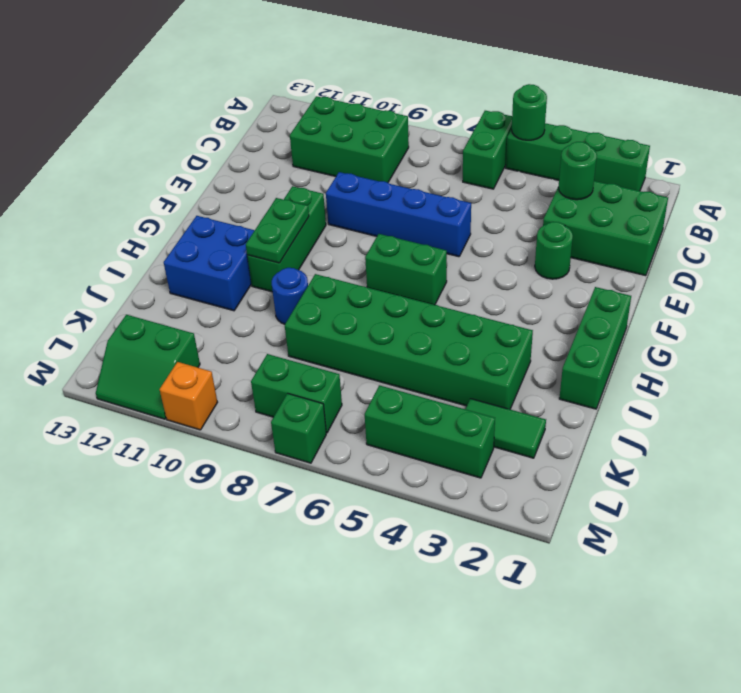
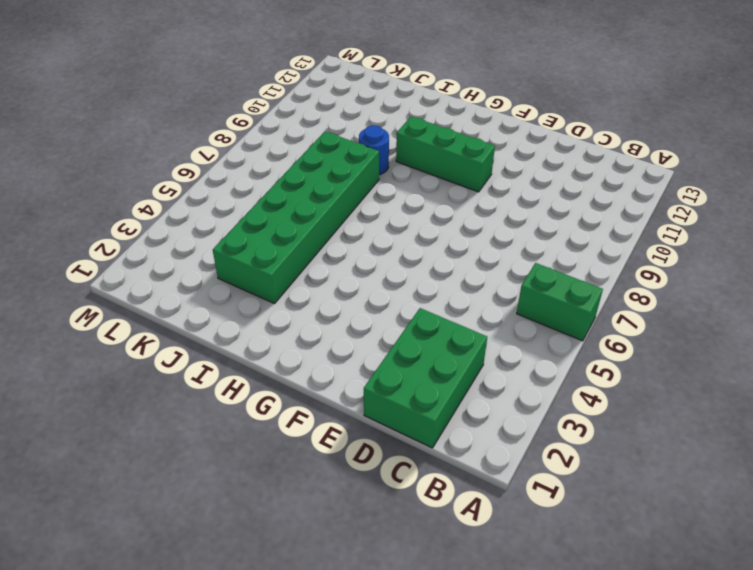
none -> green brick A2:A5 level 1
none -> green brick B9:C11 level 1
none -> green round brick E3 level 1

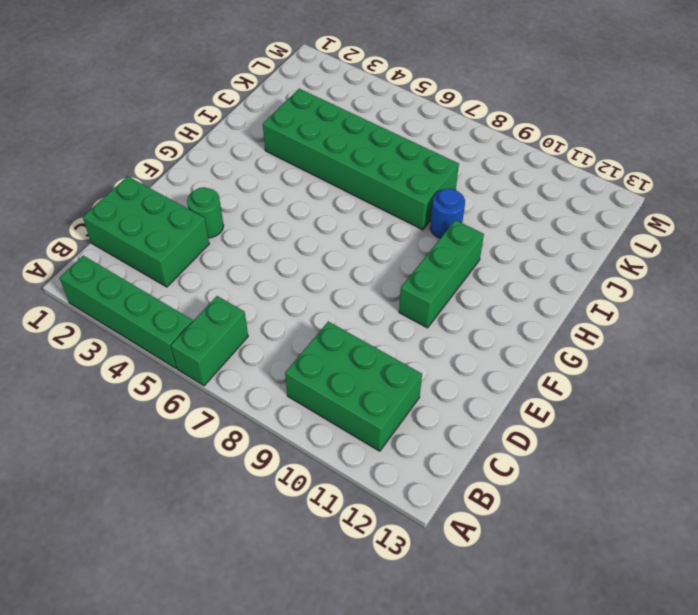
none -> blue brick E6:E9 level 1
none -> green brick G1:I1 level 1
none -> green brick G6:G7 level 1

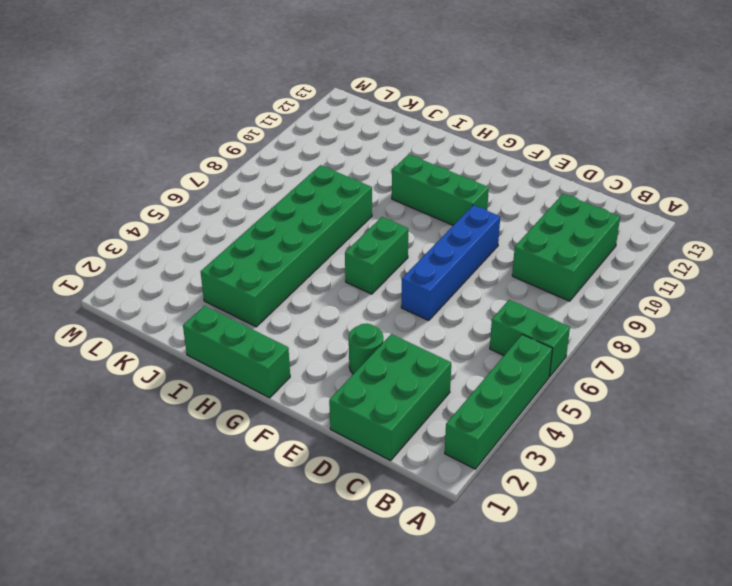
none -> blue brick H11:I12 level 1
none -> blue round brick I9 level 1
none -> green tile K2:K3 level 1

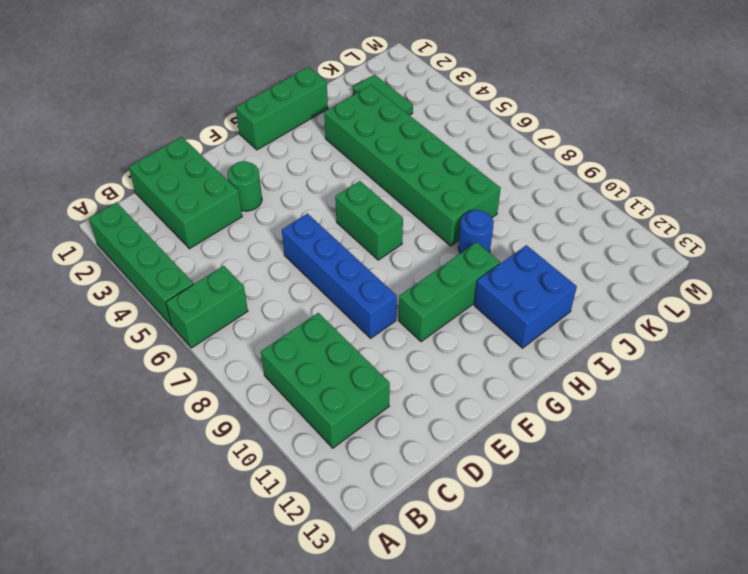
none -> green brick L3:L5 level 1
none -> green brick L7:L8 level 1
none -> green slope L11:M12 level 1 top L

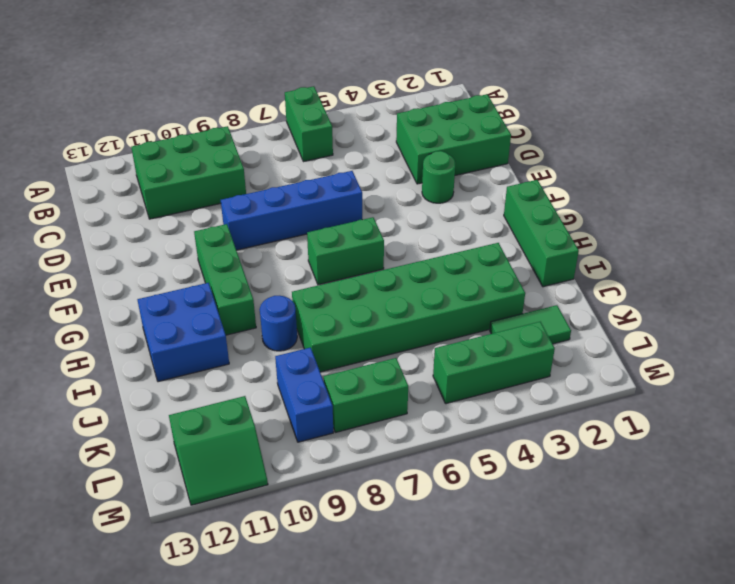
blue brick K9:L9 level 1 -> none
none -> green brick A2:A5 level 1
none -> green brick M7 level 1
none -> orange brick M10 level 1

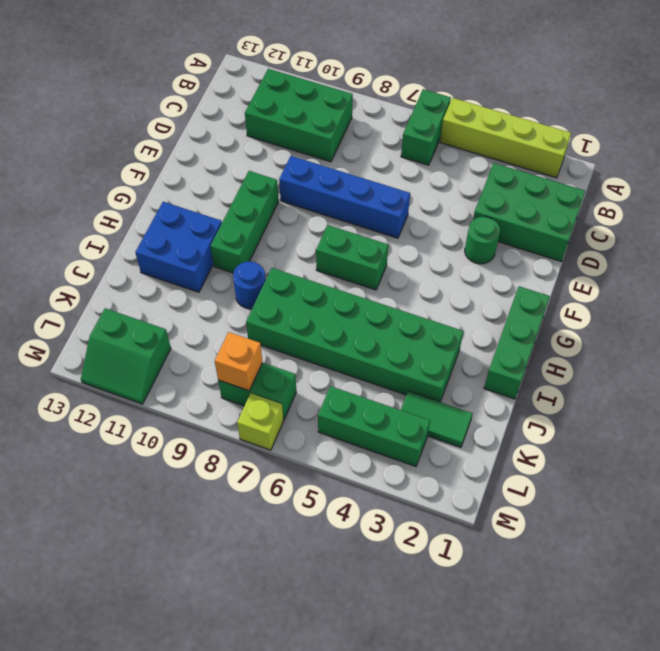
lime brick A2:A5 level 1 -> green brick A2:A5 level 1
orange brick L8 level 2 -> orange brick M10 level 1
lime brick M7 level 1 -> green brick M7 level 1
none -> green round brick A5 level 2
none -> green round brick C3 level 2
none -> green plate G10:H10 level 2

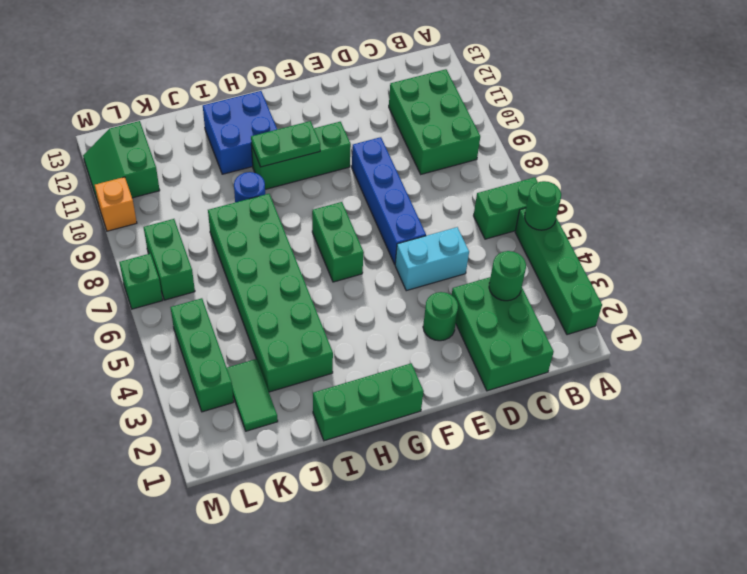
cyan brick D5:E5 level 1 -> none

